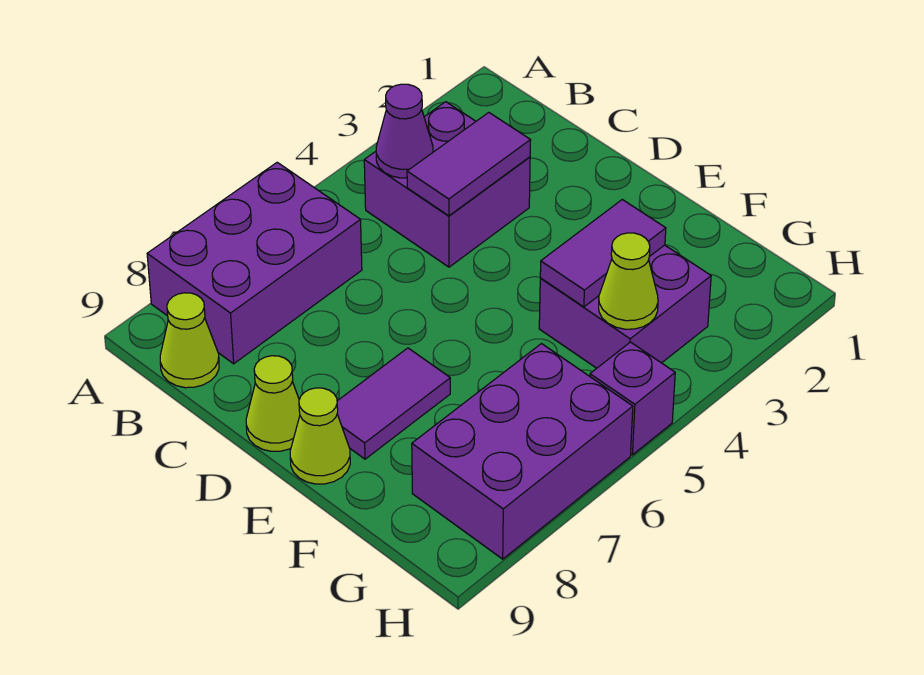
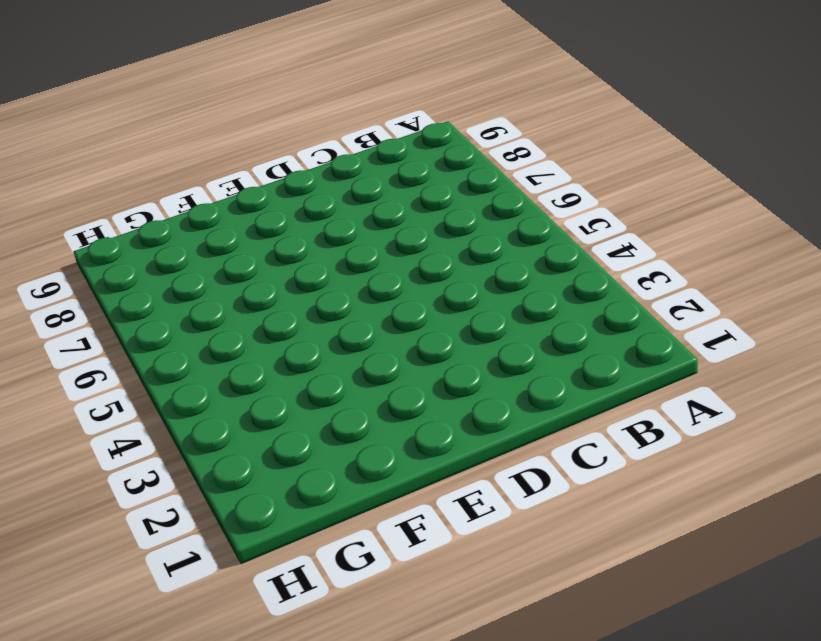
none -> purple brick A6:B8 level 1
none -> purple brick B3:C4 level 1
none -> lime cone B9 level 1

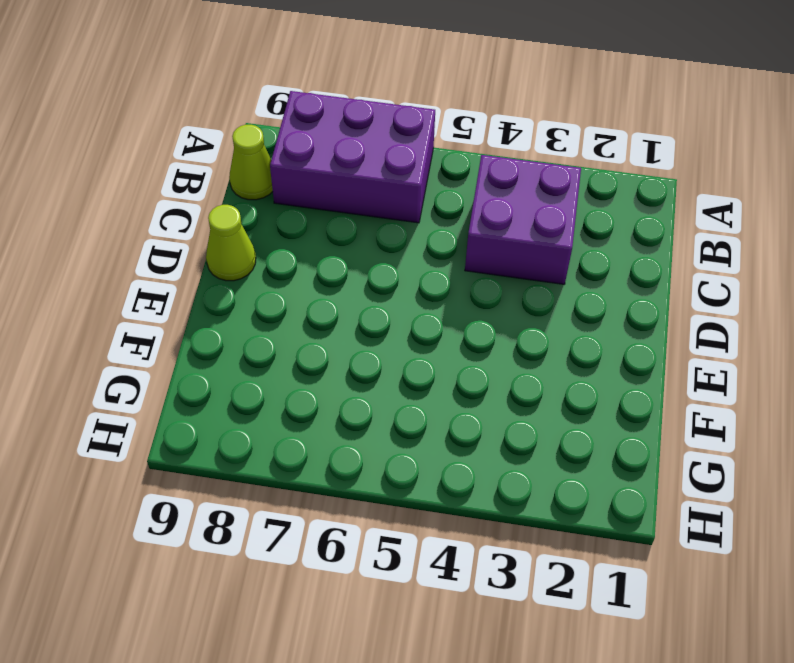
none -> purple tile E7:E8 level 1
none -> lime cone E9 level 1
none -> purple brick F3:G4 level 1

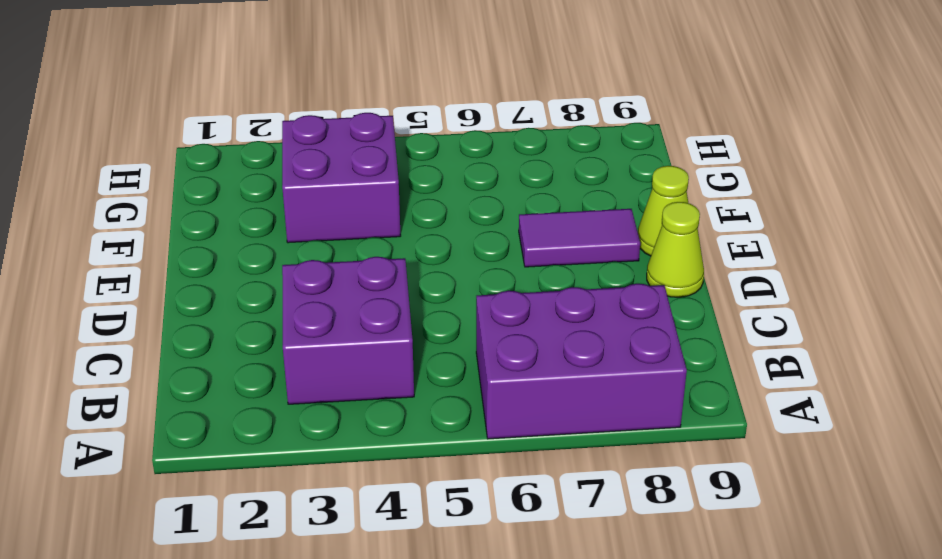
none -> lime cone B9 level 1
none -> purple brick G6:H8 level 1
none -> purple brick H5 level 1

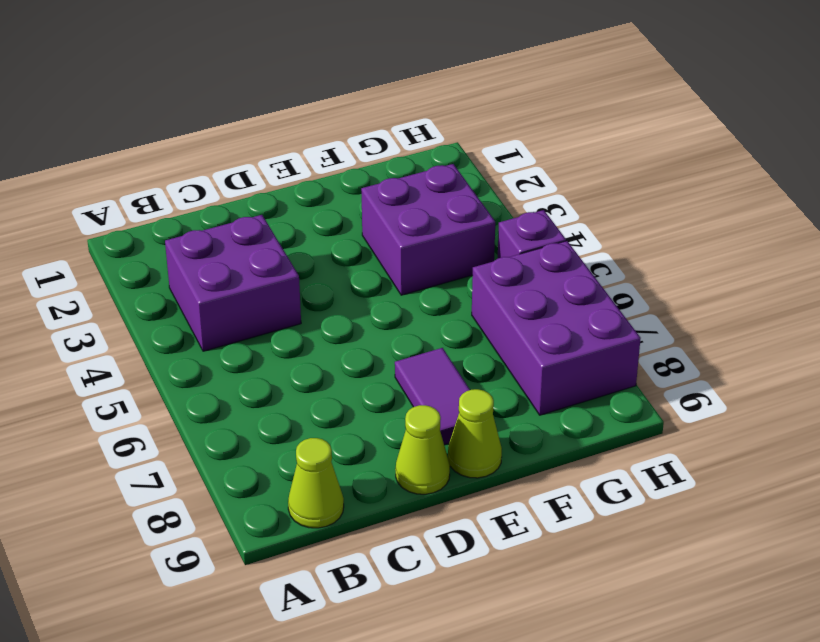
none -> purple brick A6:B8 level 1
none -> purple cone B4 level 2
none -> purple tile C3:C4 level 2

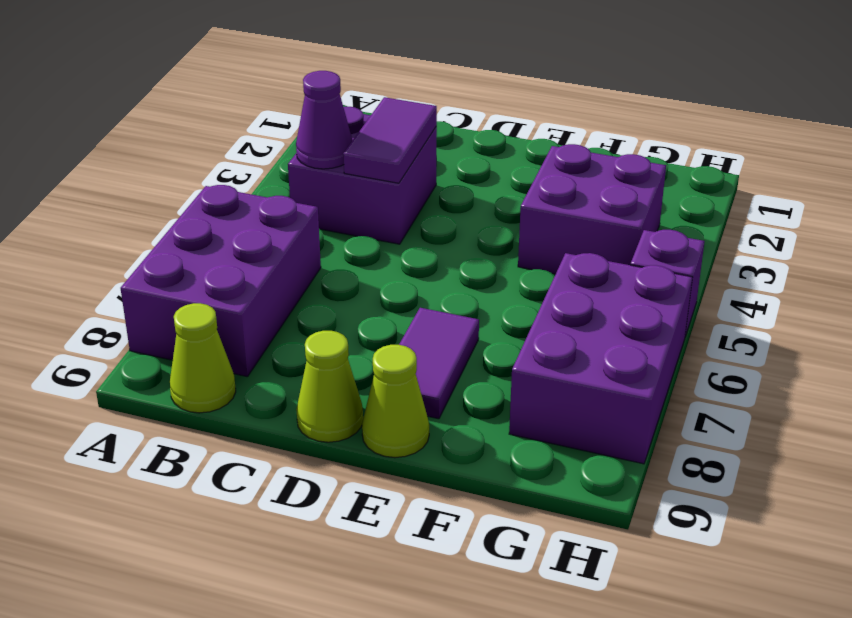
none -> purple tile F3:F4 level 2
none -> lime cone G4 level 2

